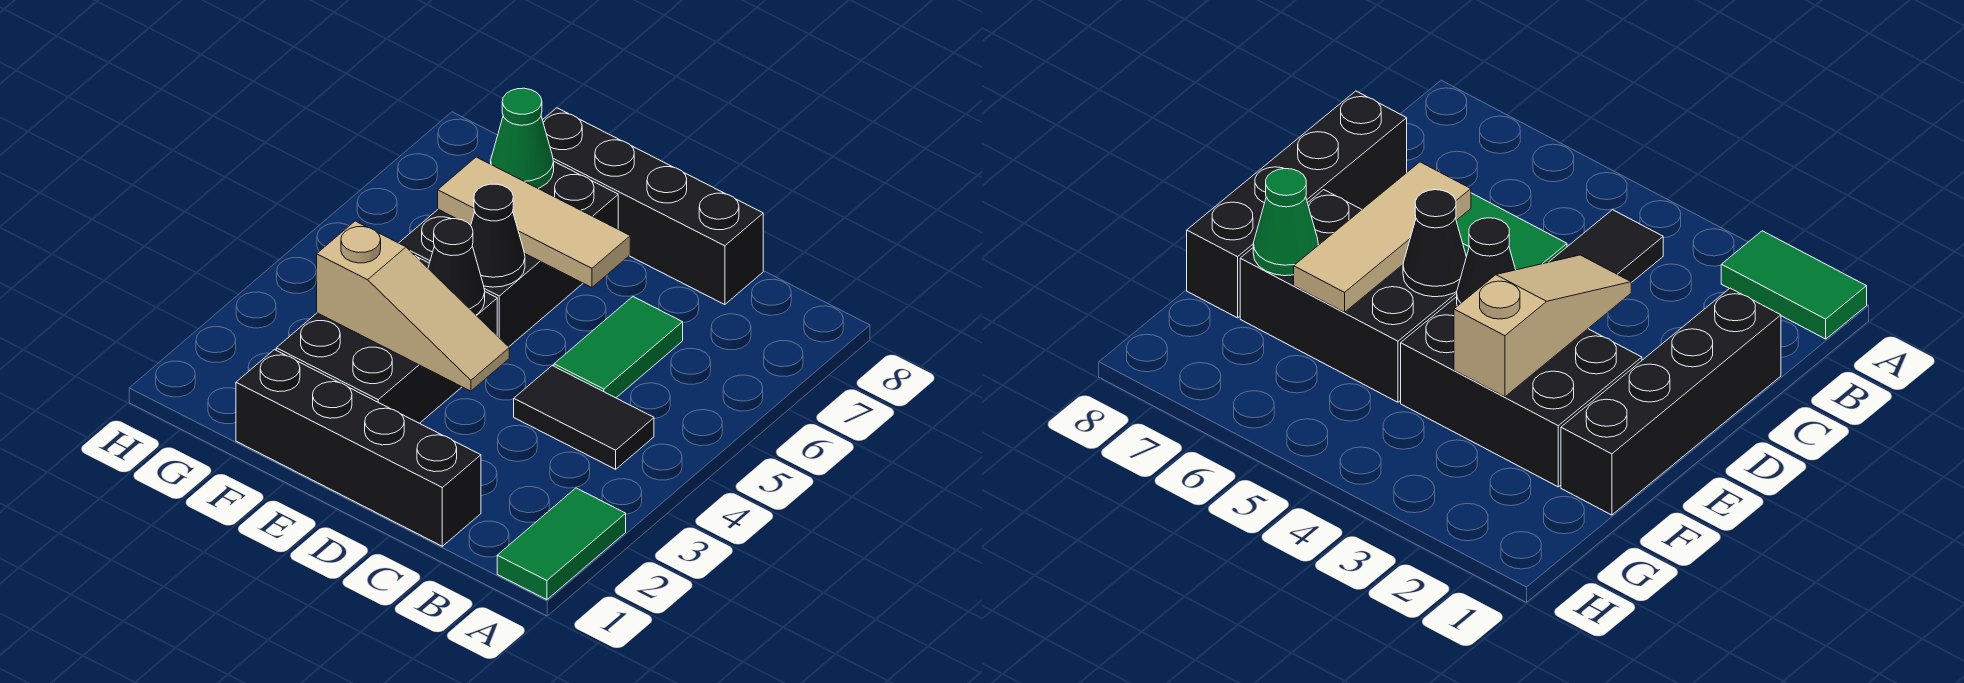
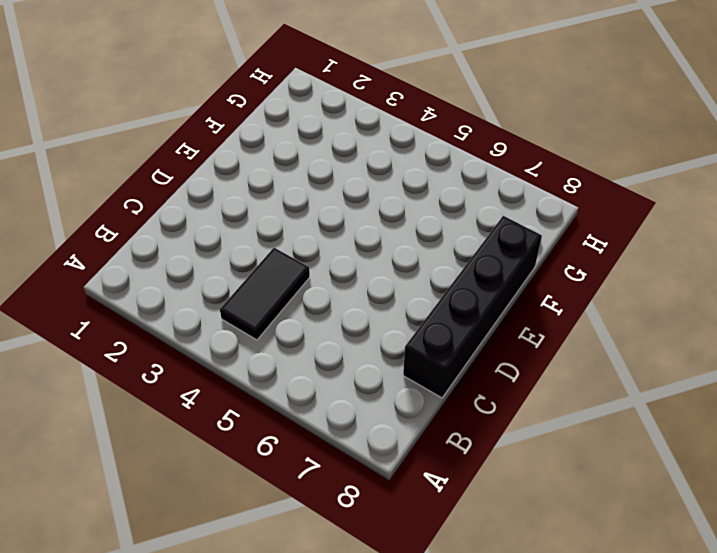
none -> green tile A1:A2 level 1
none -> black brick C1:F1 level 1
none -> green tile C5:C6 level 1

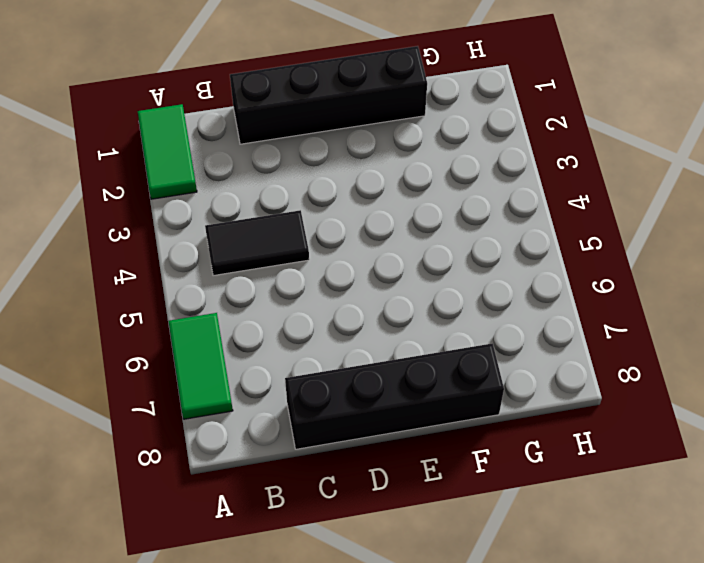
green tile A6:A7 level 1 -> green tile C5:C6 level 1
none -> black brick E2:F4 level 1
none -> black brick E5:F7 level 1
none -> tan slope D3:F3 level 2 top F

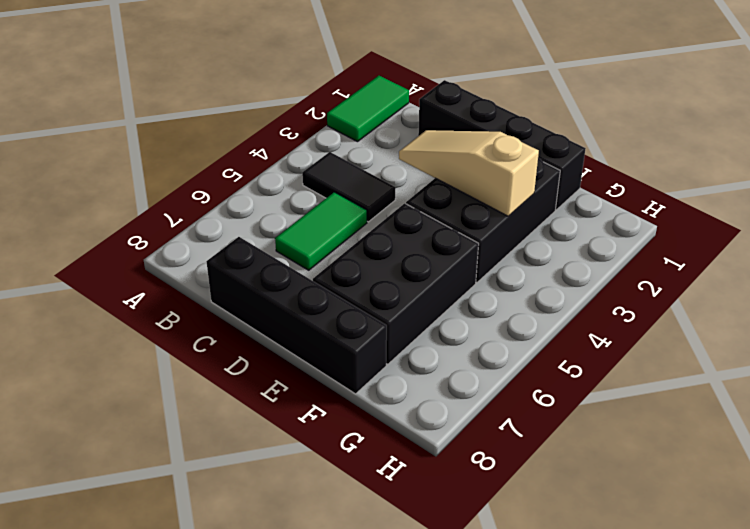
none -> tan tile D6:F6 level 2
none -> black cone E4 level 2
none -> black cone E5 level 2

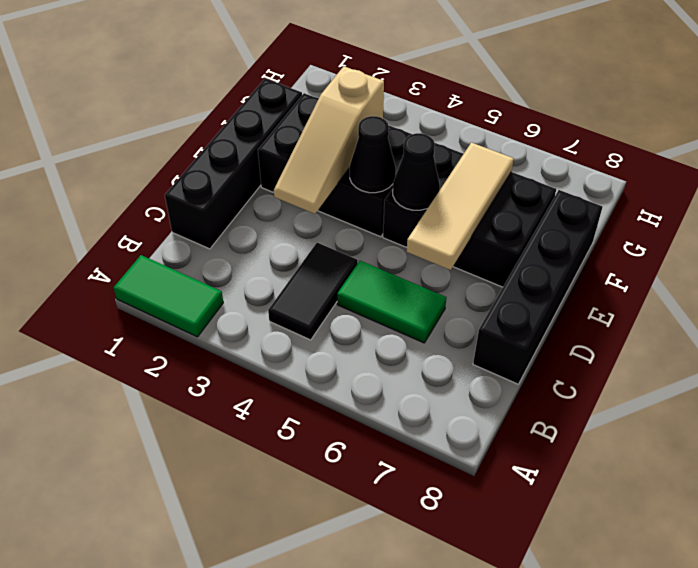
none -> green cone F7 level 2

